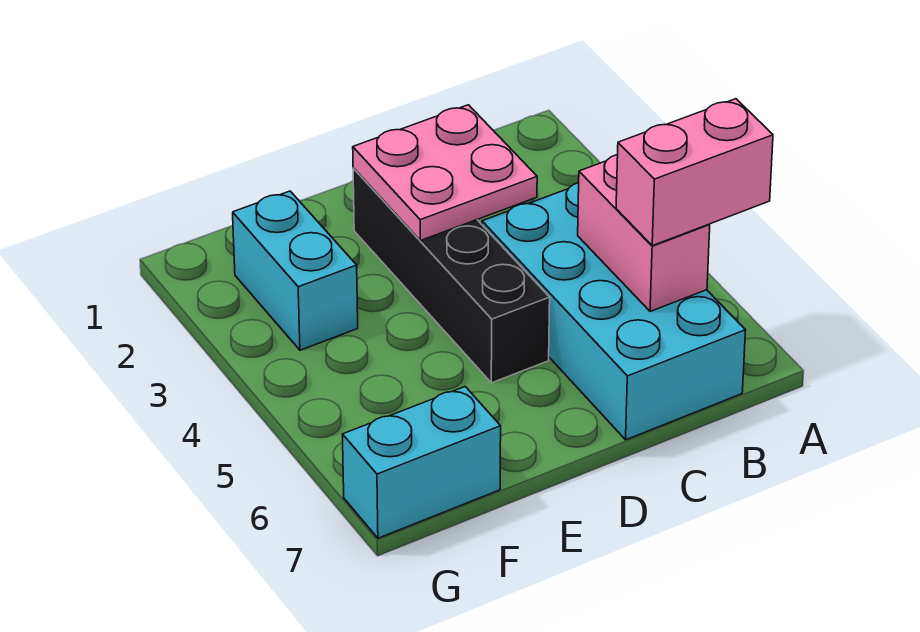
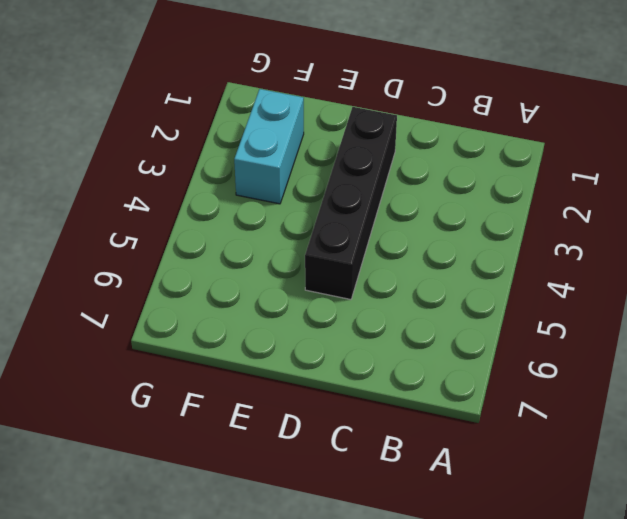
none -> cyan brick B4:C7 level 1
none -> cyan brick F7:G7 level 1

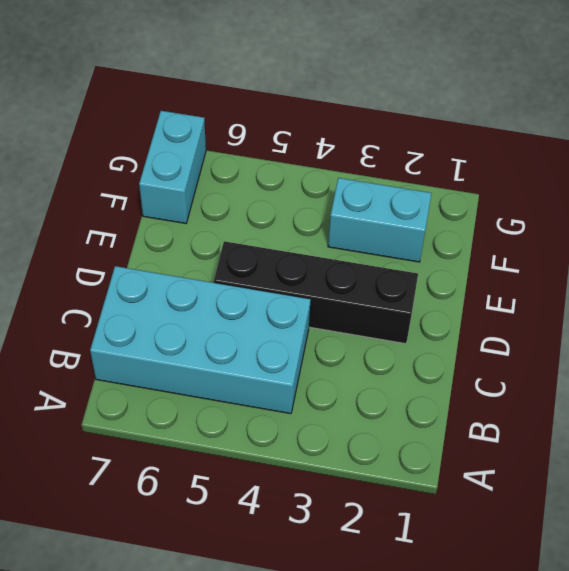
none -> pink brick B5:B6 level 2
none -> pink plate C2:D3 level 2

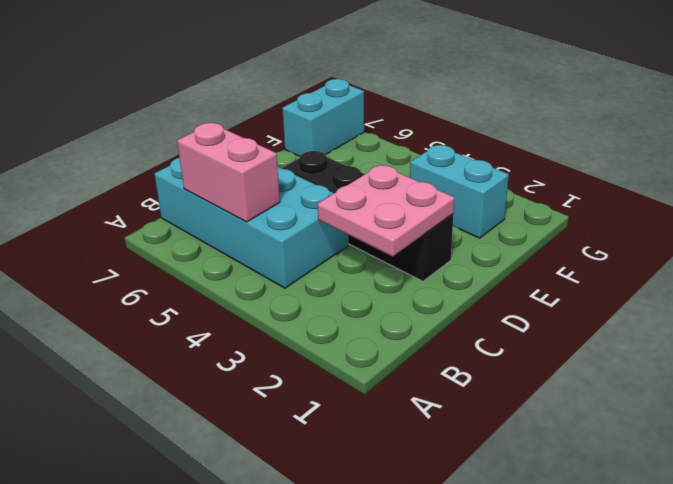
none -> pink brick A6:B6 level 3

